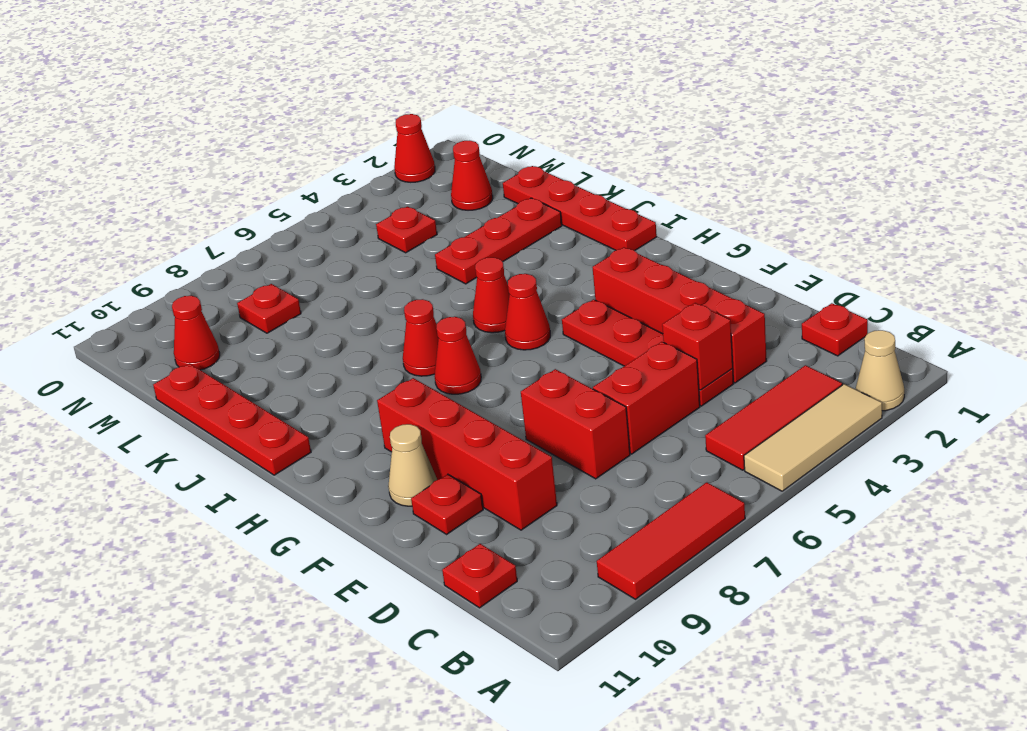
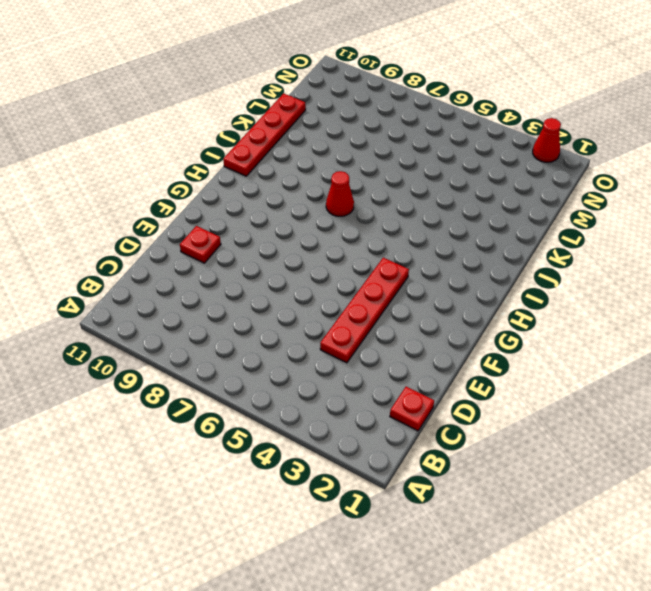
none -> tan cone A2 level 1
none -> tan tile A3:A5 level 1
none -> red tile A7:A9 level 1

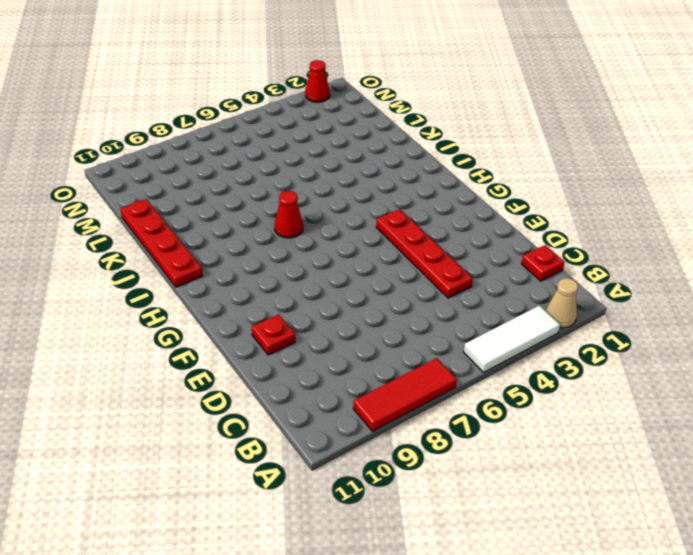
white tile A3:A5 level 1 -> tan tile A3:A5 level 1
none -> red tile B3:B5 level 1
none -> red plate C11 level 1
none -> red brick D3:G3 level 1

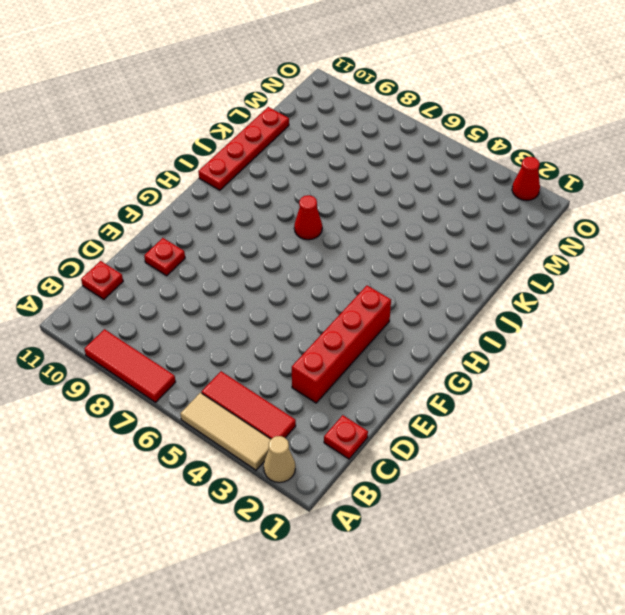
none -> red plate D4:G4 level 1
none -> red brick D5:D6 level 1
none -> red brick D7:E7 level 1

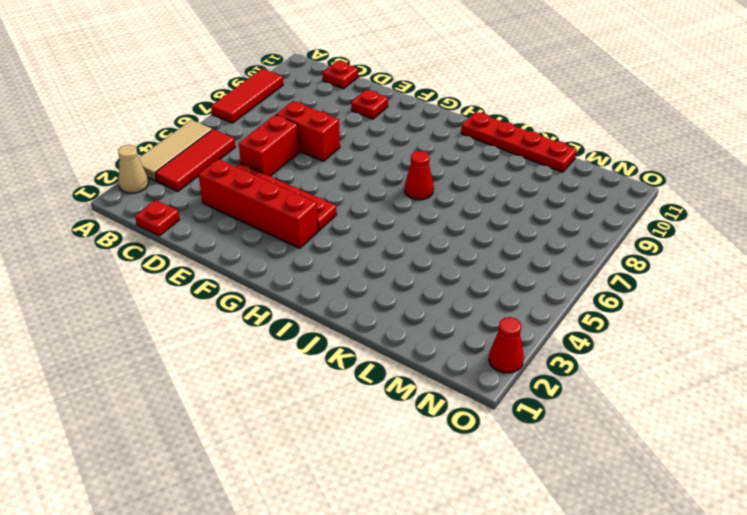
none -> red brick D9:G9 level 1
none -> tan cone F10 level 1
none -> red cone H5 level 1

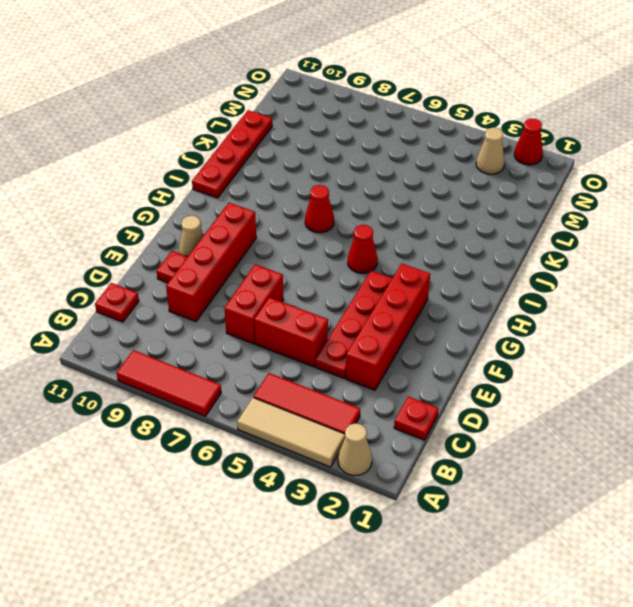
tan cone N3 level 1 -> none
none -> red cone H7 level 1
none -> red plate I1:L1 level 1
none -> red cone I5 level 1

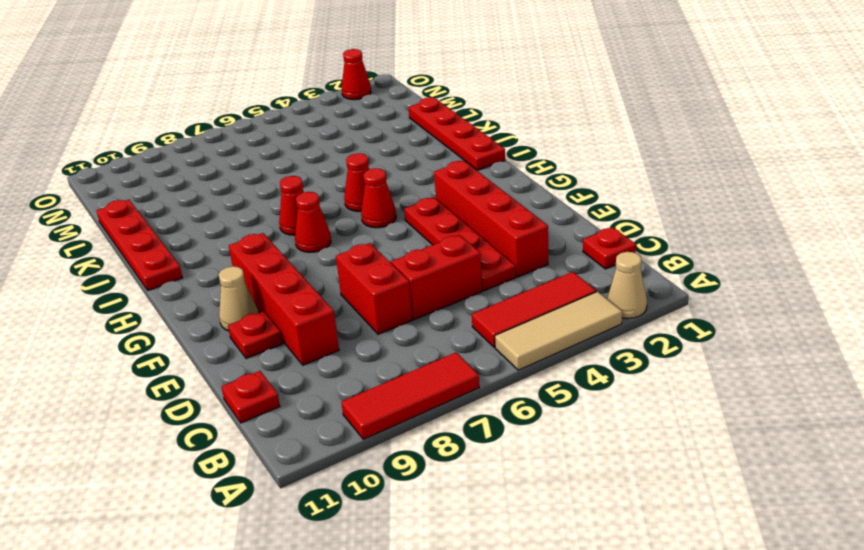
none -> red plate K2:K4 level 1
none -> red cone M2 level 1
none -> red plate M4 level 1

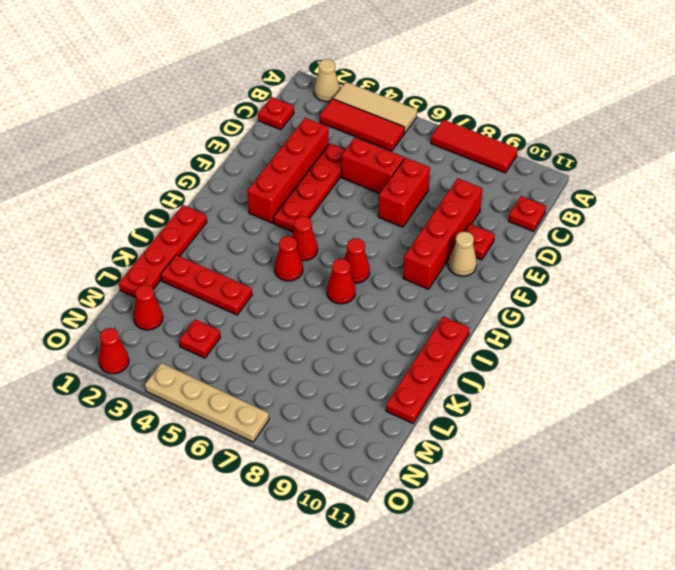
tan plate O4:O7 level 1 -> none
none -> red plate M8 level 1
none -> red cone M10 level 1
none -> red brick D4 level 2

